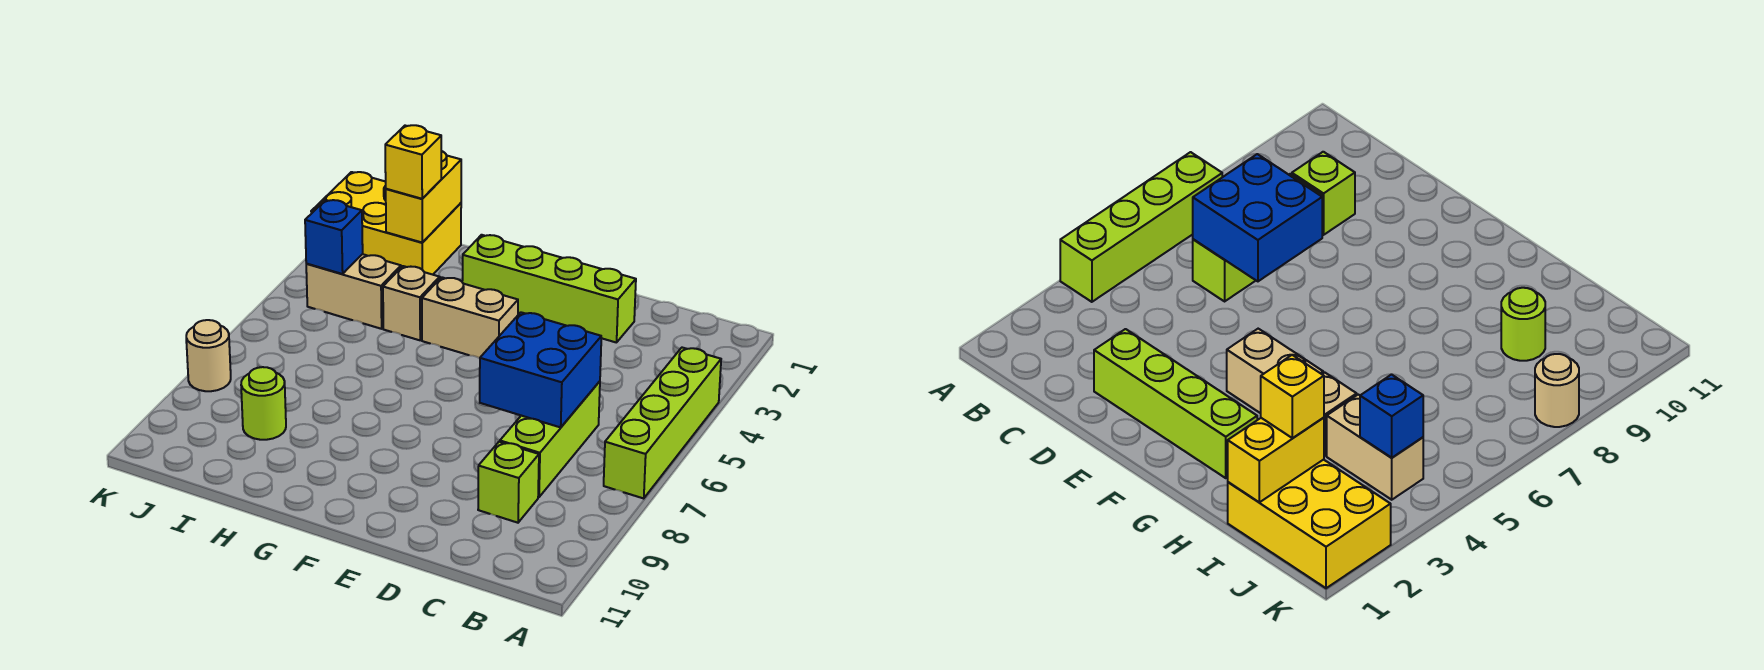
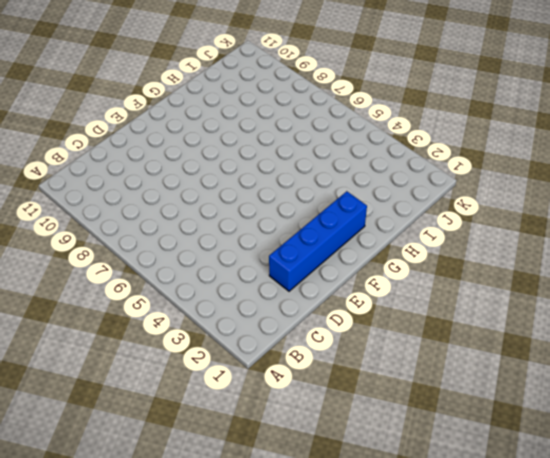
blue brick D2:G2 level 1 -> lime brick D2:G2 level 1
none -> lime brick A4:A7 level 1
none -> lime brick C6:C8 level 1
none -> lime brick C9 level 1

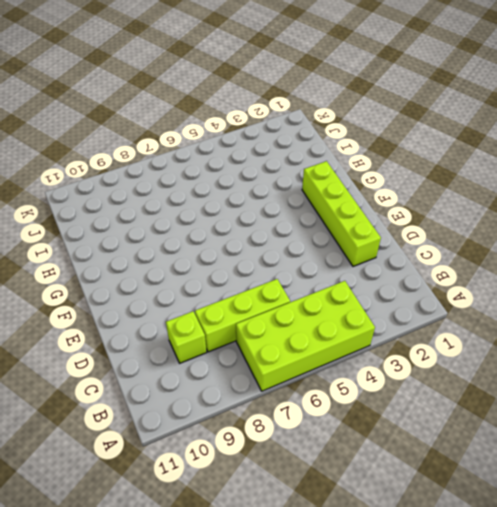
lime brick A4:B7 level 1 -> lime brick A4:A7 level 1
none -> tan brick F4:G4 level 1
none -> tan brick H4 level 1
none -> yellow brick I1:K2 level 1

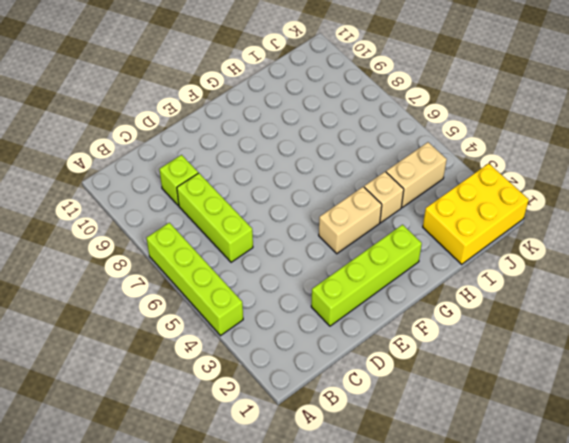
none -> lime round brick I9 level 1
none -> tan round brick K8 level 1
none -> blue brick C6:D7 level 2

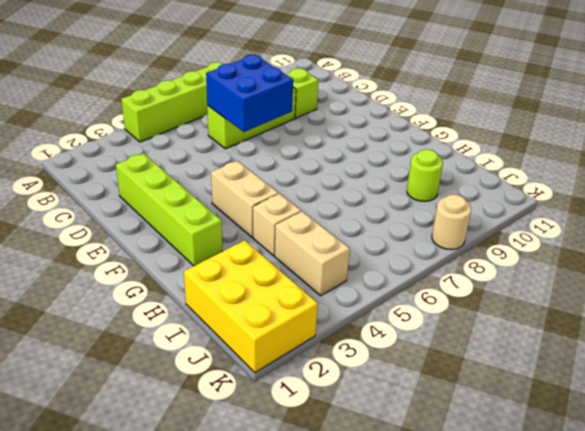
none -> yellow brick I1:I2 level 2
none -> blue brick J4 level 2
none -> yellow brick I2 level 3

